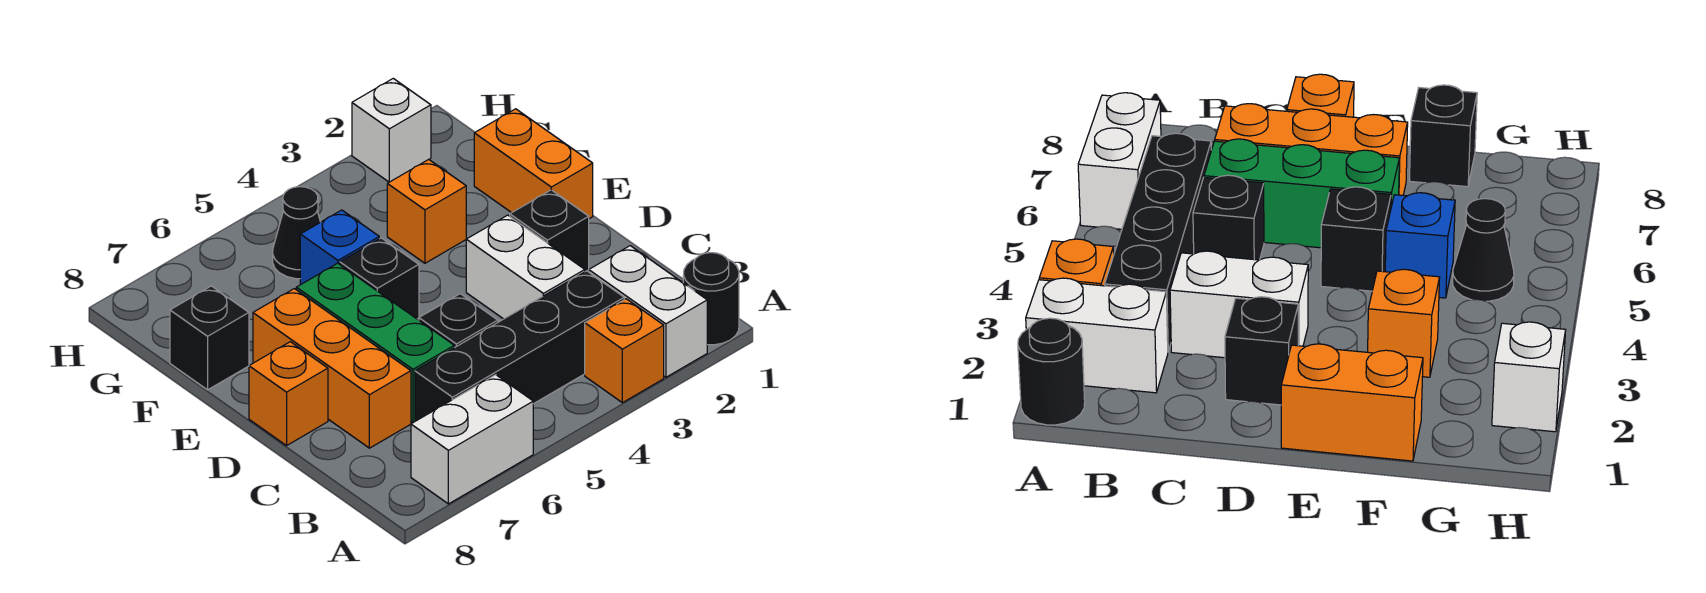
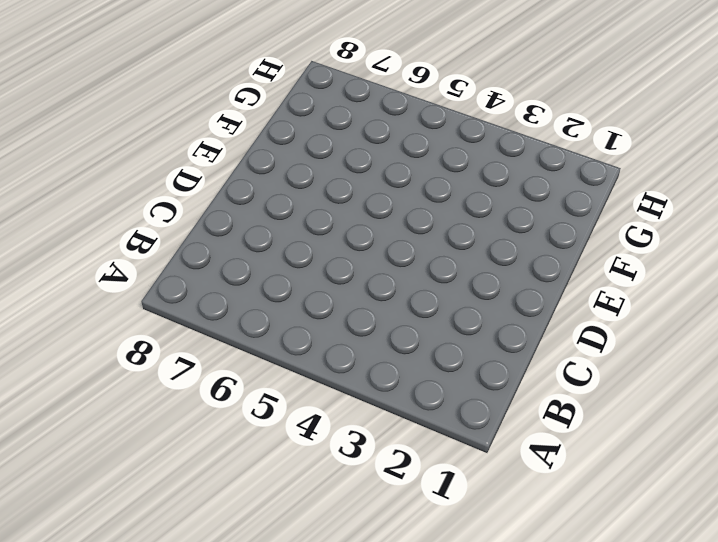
none -> black round brick A1 level 1
none -> white brick A2:B2 level 1
none -> orange brick A3 level 1

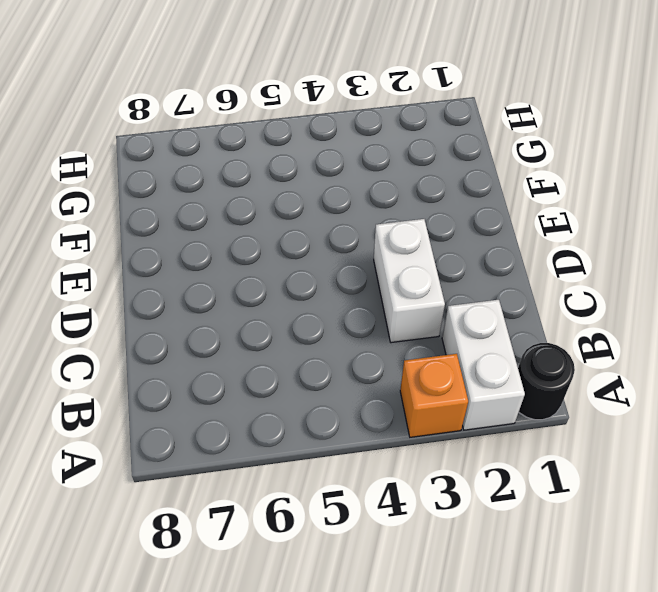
none -> white brick A6:A7 level 1
none -> black brick B3:B6 level 1
none -> black brick C5 level 1

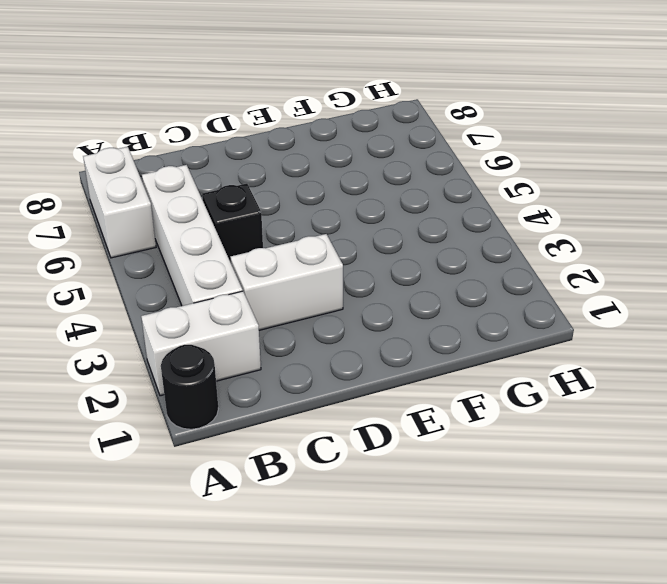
white brick B3:B6 level 1 -> black brick B3:B6 level 1
none -> orange brick A3 level 1
none -> green brick C6:E6 level 1
none -> orange brick C7:E7 level 1

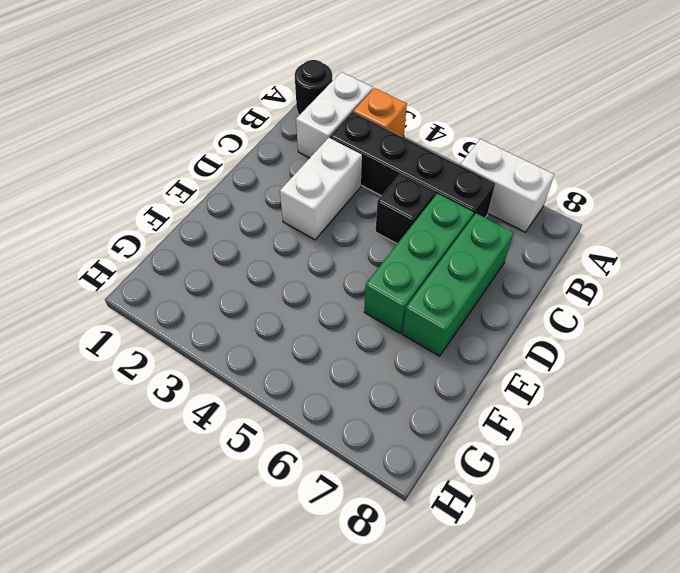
green brick C7:E7 level 1 -> orange brick C7:E7 level 1
none -> black brick D2 level 1
none -> orange brick D8 level 1
none -> orange brick E1:F1 level 1

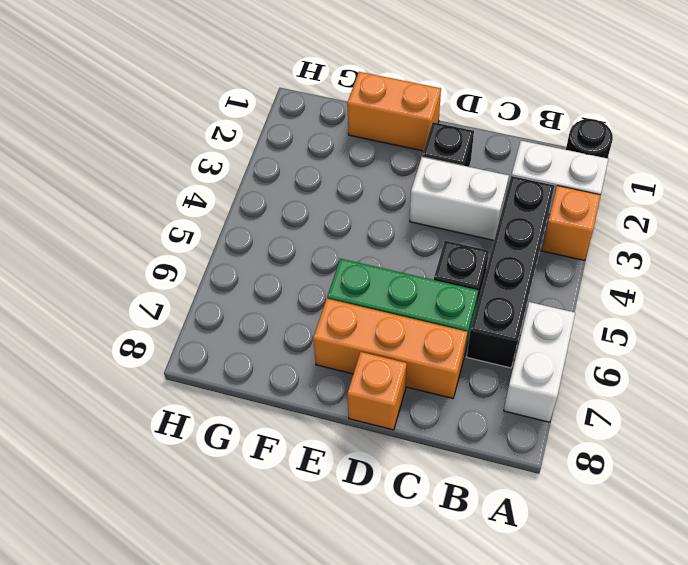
none -> black brick E5 level 1
none -> orange brick F3 level 1
none -> blue brick F5 level 1

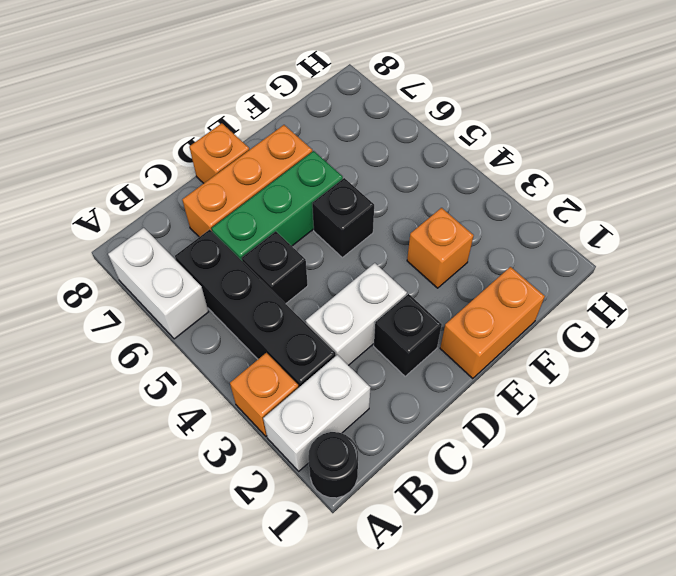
none -> blue brick F5 level 1
none -> black brick F8 level 1
none -> black cone G5 level 1

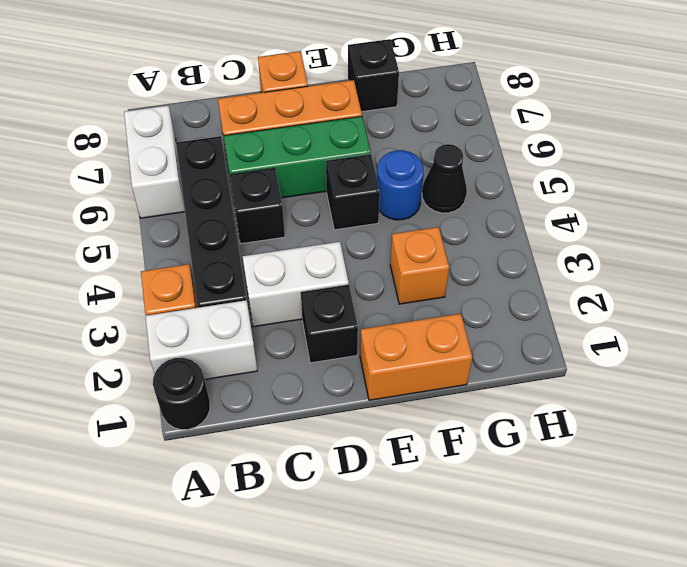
blue round brick F5 level 1 -> blue brick F5 level 1
none -> white brick H2 level 1

